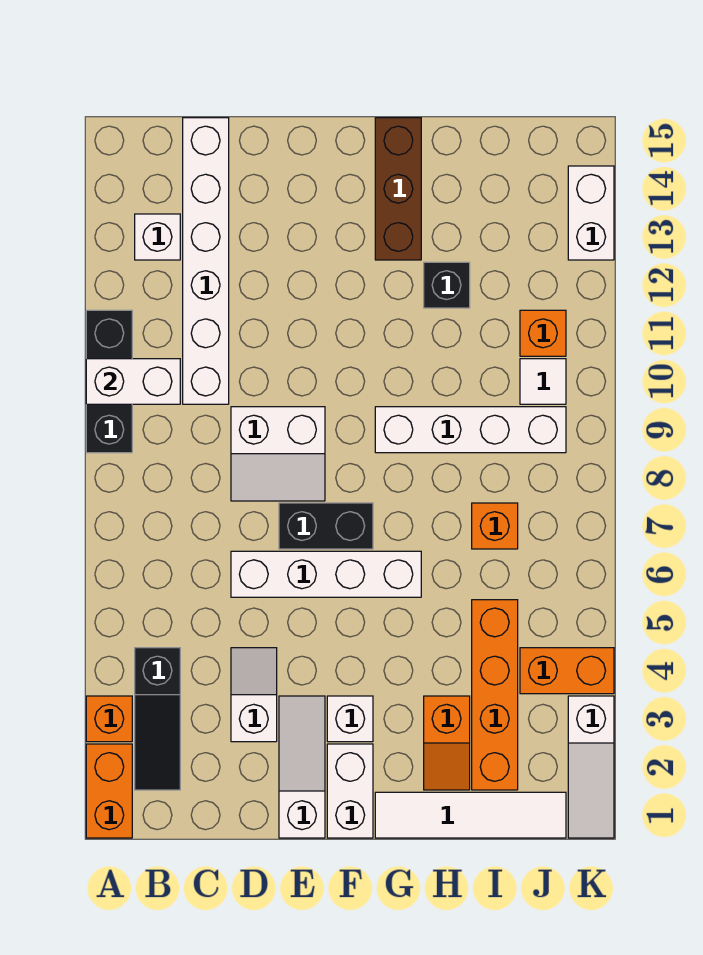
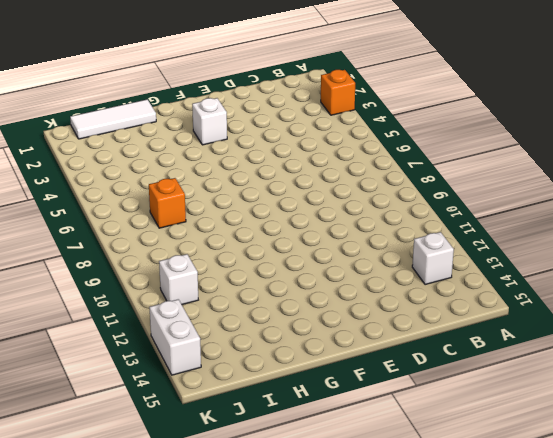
white tile H1:J1 level 1 -> white tile G1:J1 level 1
white brick J11 level 1 -> orange brick J11 level 1
none -> orange brick A1:A2 level 1
none -> black brick A9:A11 level 1
none -> black slope B2:B4 level 1 top 4

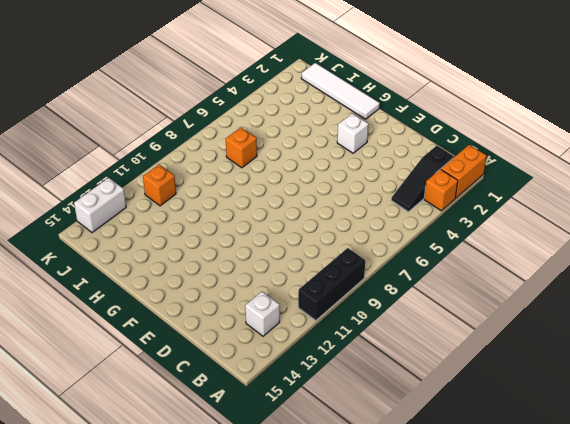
black slope B2:B4 level 1 top 2 -> black slope B2:B4 level 1 top 4
none -> white brick C10:C15 level 1
none -> white slope D3:D4 level 1 top 3
none -> white brick D6:G6 level 1

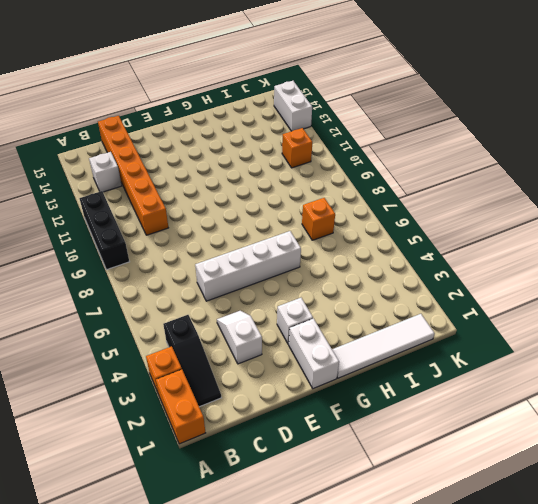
orange brick C10:C15 level 1 -> white brick C10:C15 level 1
none -> white slope D8:E9 level 1 top 9
none -> white slope E1:E3 level 1 top 1
none -> black brick E7:F7 level 1

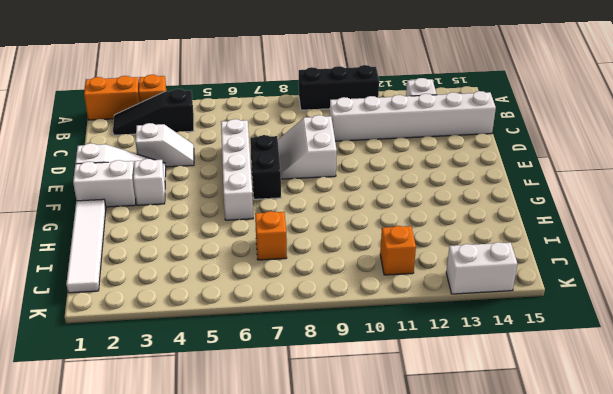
none -> white brick G9:J9 level 1
none -> brown brick G13:G15 level 1
none -> orange slope H2:H3 level 1 top 3

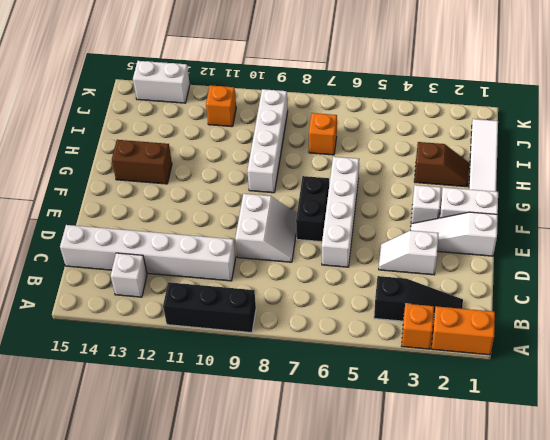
brown brick G13:G14 level 1 -> brown brick G13:G15 level 1
brown slope H2:H3 level 1 top 3 -> orange slope H2:H3 level 1 top 3
none -> black brick H12 level 1
none -> orange brick I2:I5 level 1
none -> orange brick J4:K4 level 1

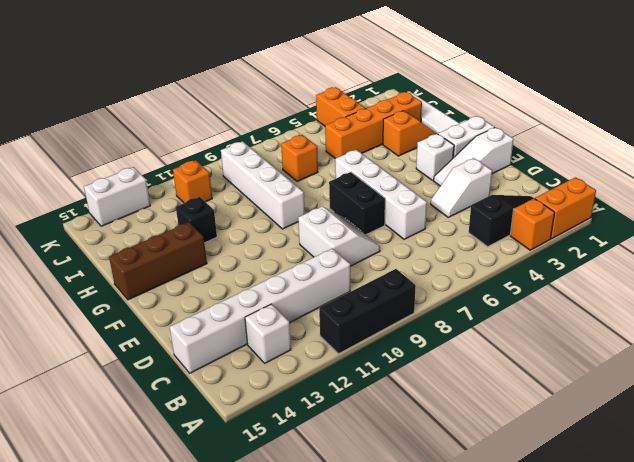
none -> white tile J10 level 1
none -> white slope K1:K3 level 1 top 3
none -> white brick A10:B10 level 2

